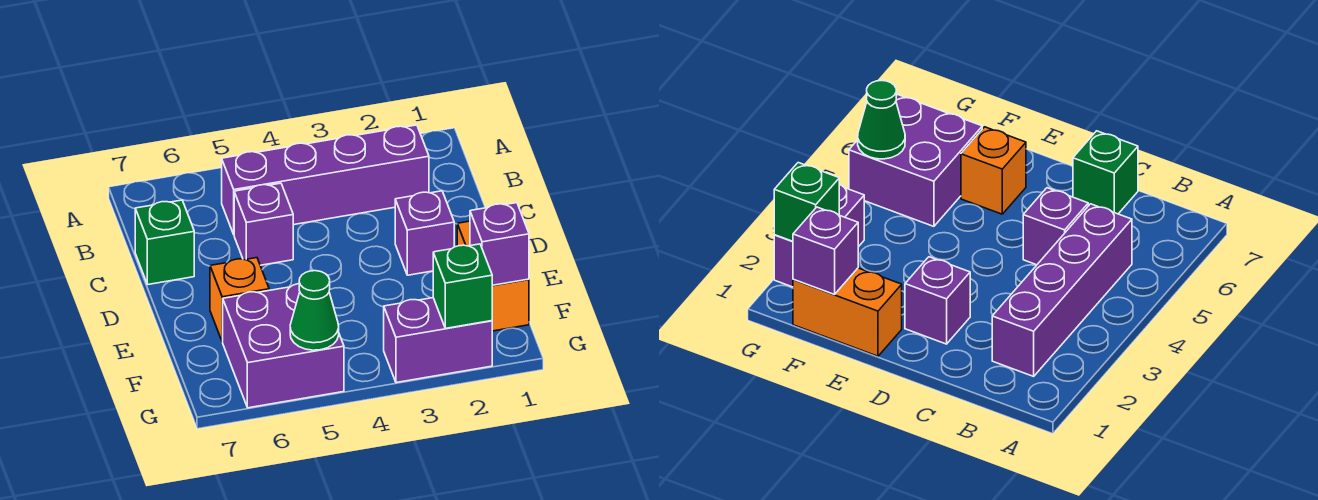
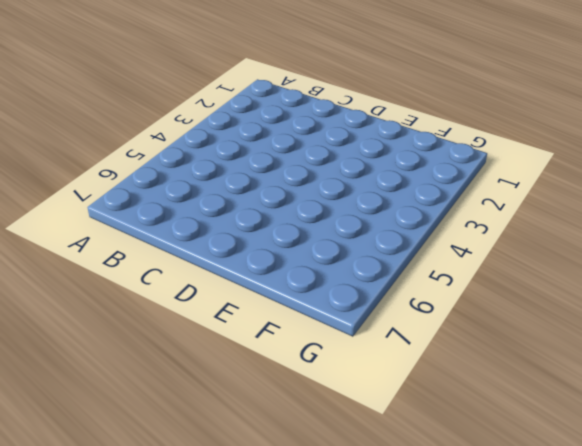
none -> purple brick B2:B5 level 1
none -> purple brick C5 level 1

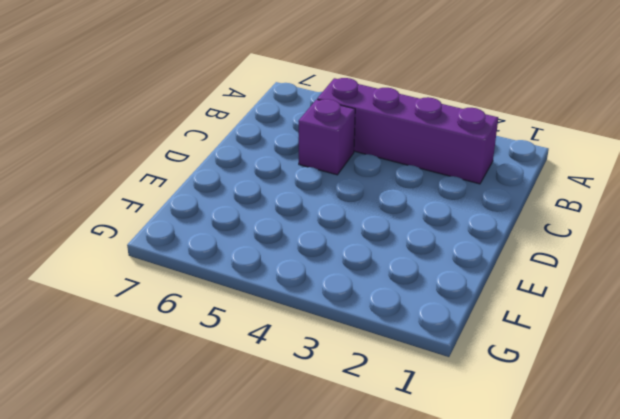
none -> green brick C7 level 1
none -> purple brick D2 level 1

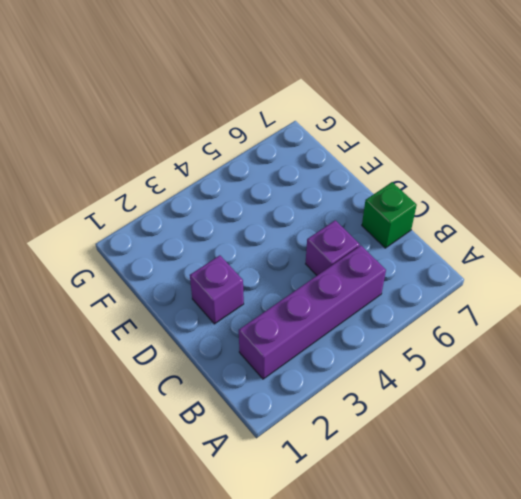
none -> orange brick E1:F1 level 1
none -> orange brick E6 level 1

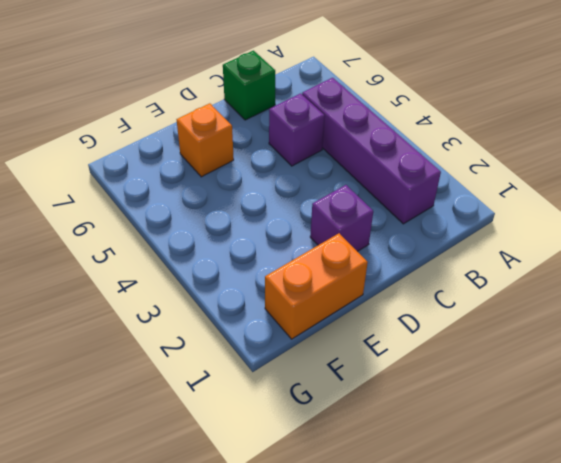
none -> purple brick F5:G6 level 1
none -> purple brick G2:G3 level 1

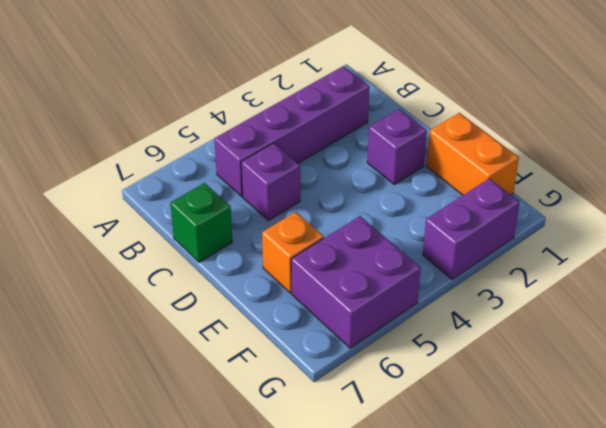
none -> purple brick F1 level 2
none -> green brick G2 level 2

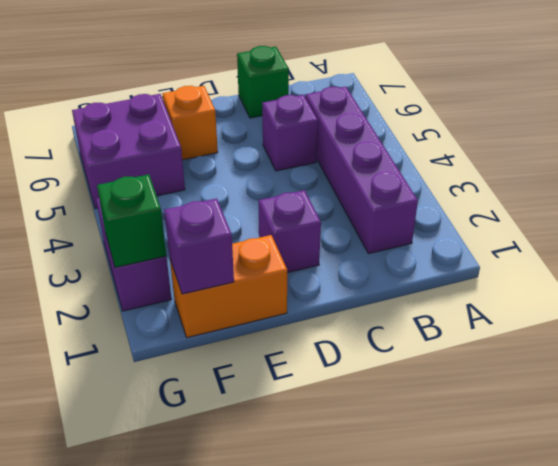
none -> green cone G5 level 2

